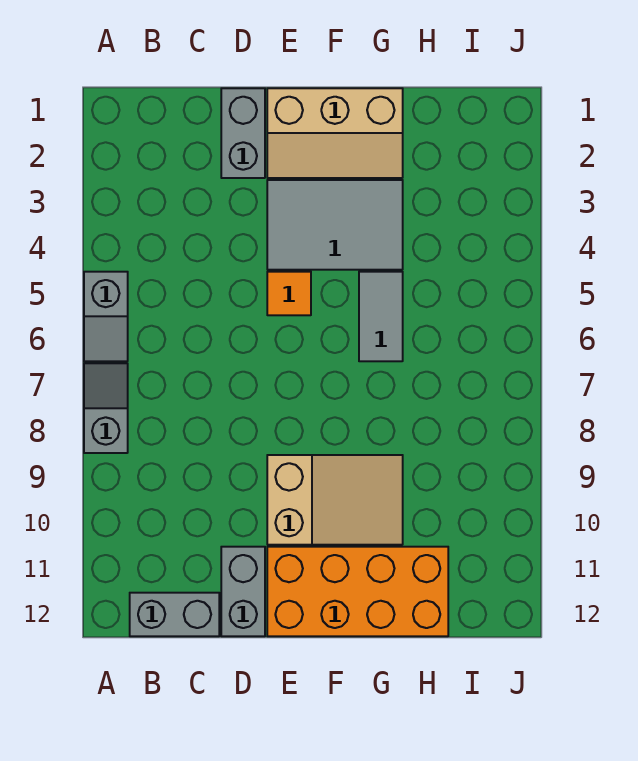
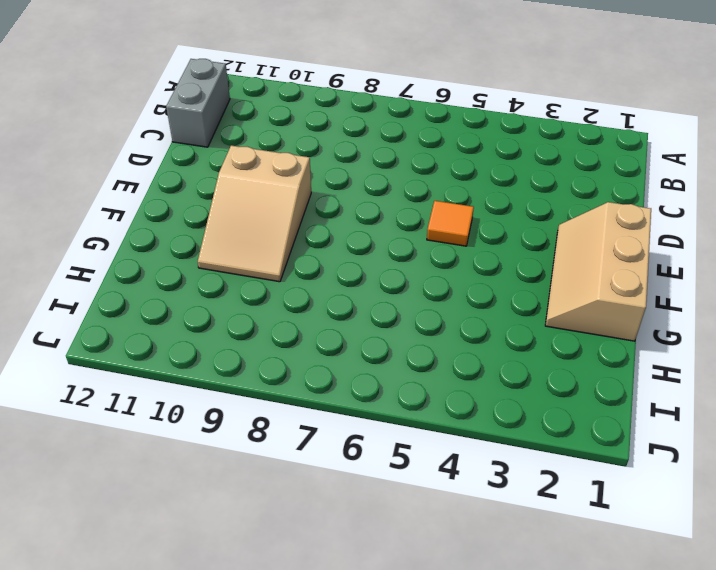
none -> grey slope A5:A6 level 1 top 5
none -> grey slope A7:A8 level 1 top 8

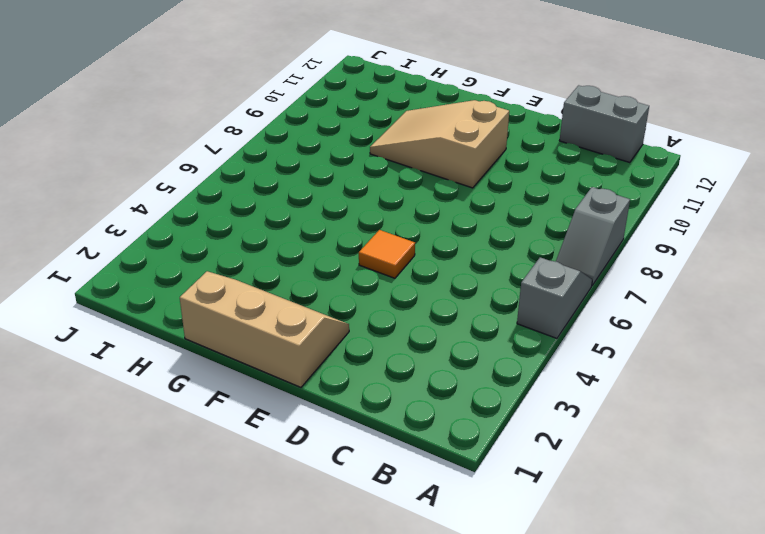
none -> grey brick D1:D2 level 1
none -> grey brick D11:D12 level 1

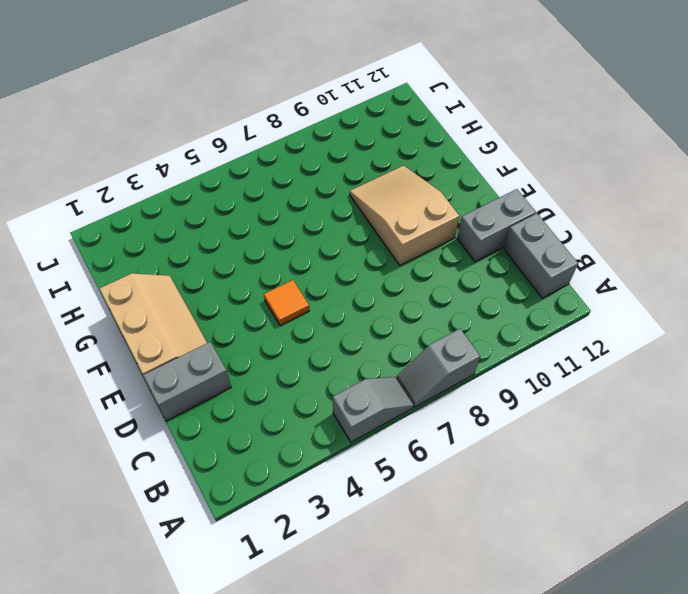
none -> grey tile E3:G4 level 1
none -> orange brick E11:H12 level 1

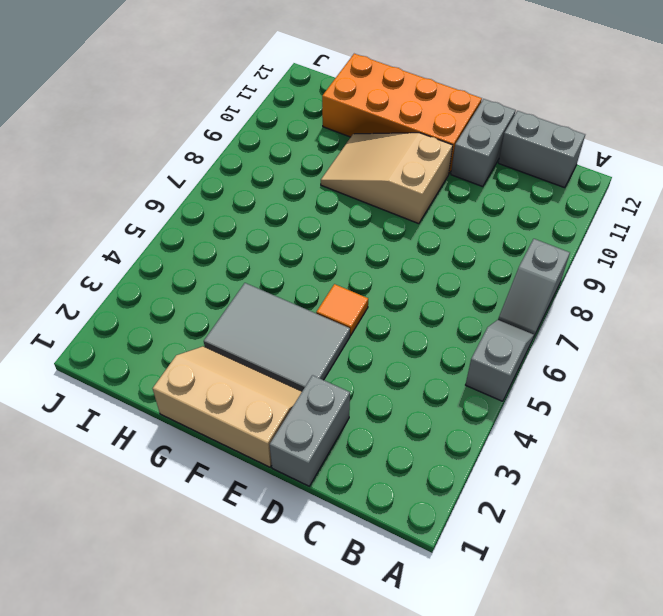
none -> grey tile G5:G6 level 1

